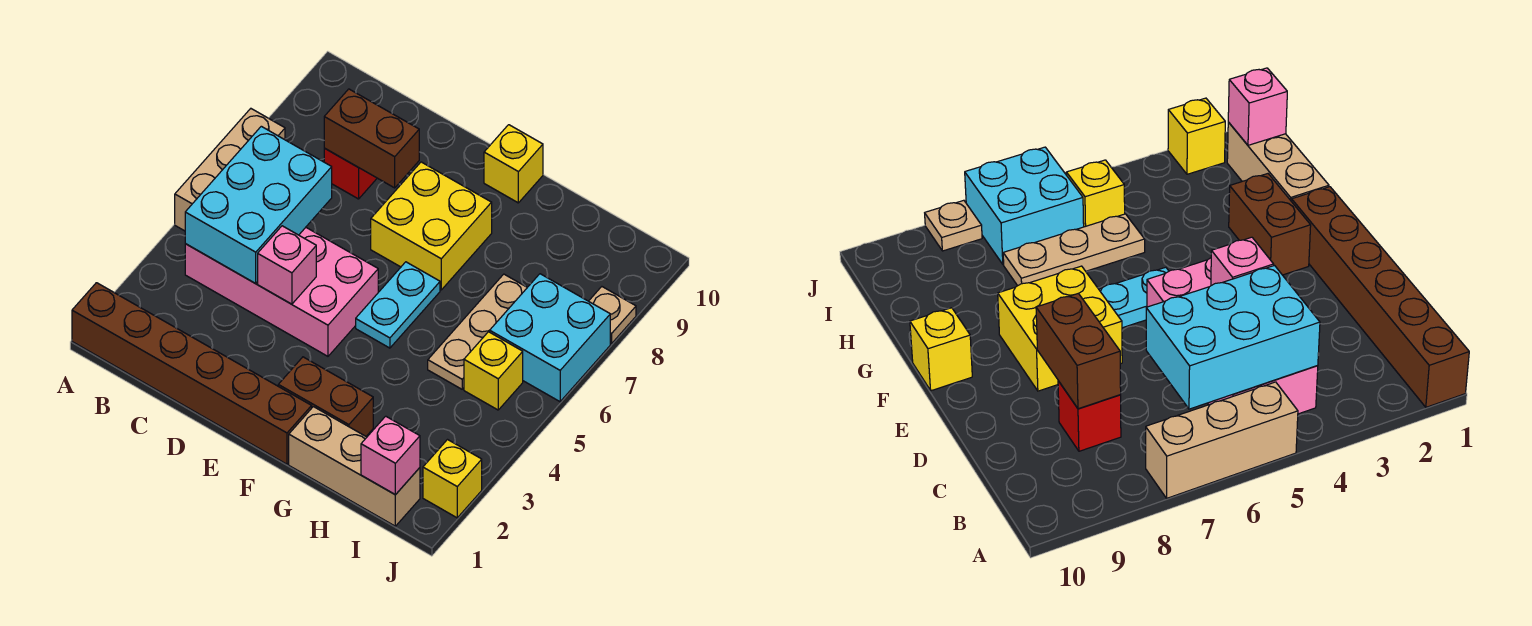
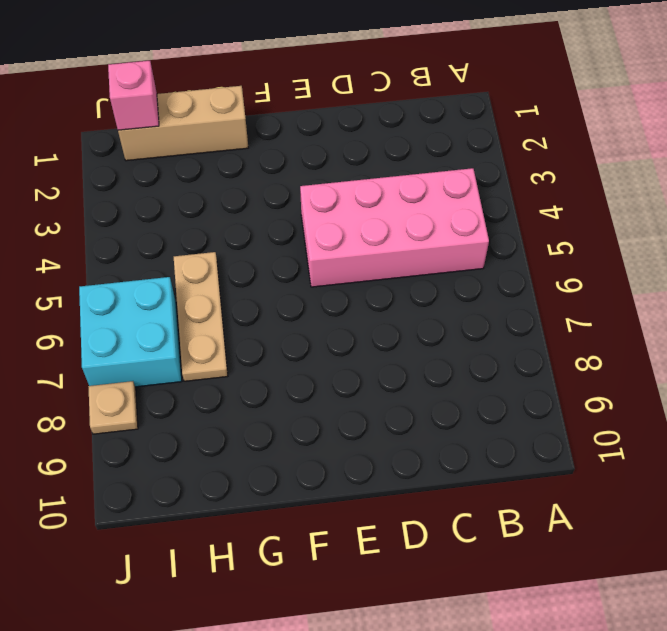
none -> brown brick A1:F1 level 1
none -> tan brick A5:A7 level 1
none -> red brick C8 level 1

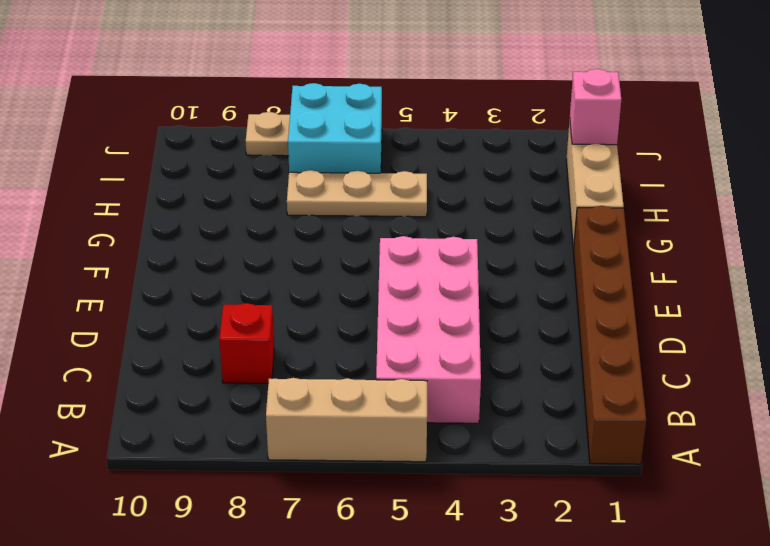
none -> yellow brick E7:F8 level 1
none -> brown brick F2:G2 level 1
none -> cyan plate F5:F6 level 1

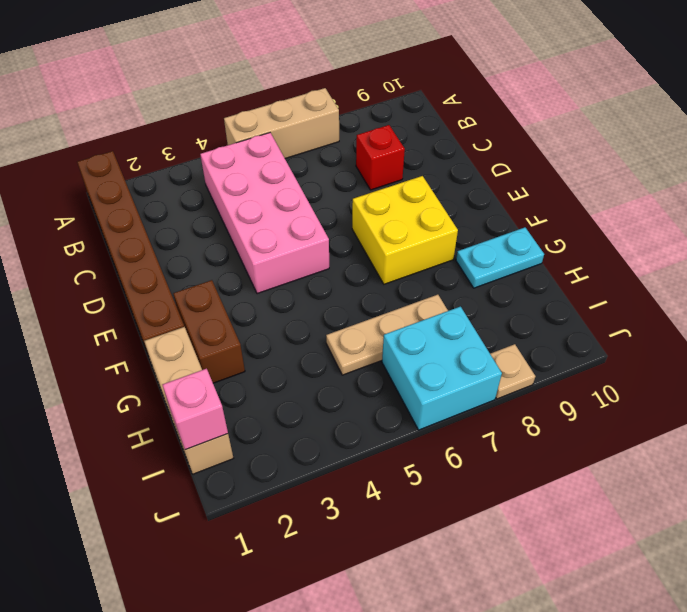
cyan plate G9:G10 level 1 -> cyan plate F5:F6 level 1
none -> yellow brick F10 level 1
none -> yellow brick I5 level 1
none -> yellow brick J2 level 1

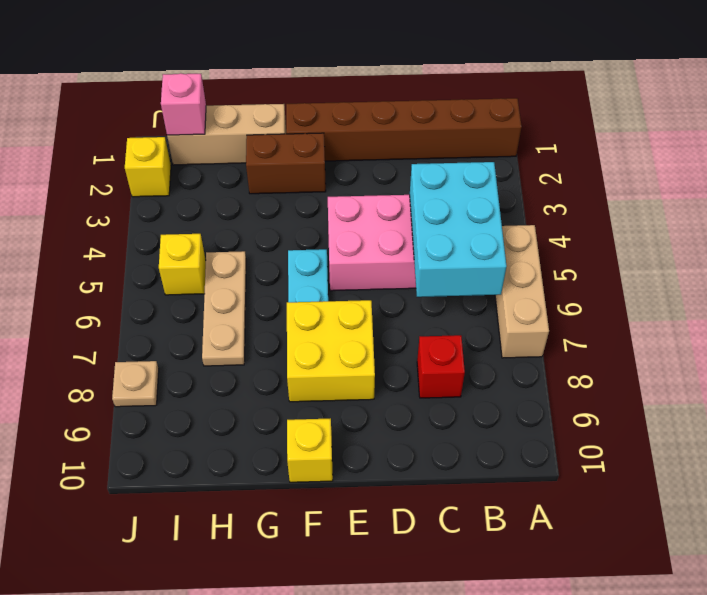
none -> cyan brick I6:J7 level 1
none -> brown brick C8:D8 level 2
none -> pink brick D4 level 2

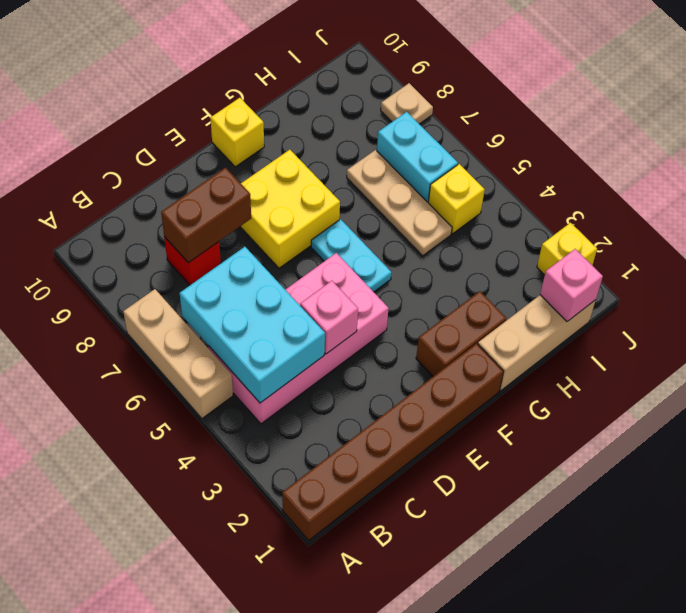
cyan brick I6:I7 level 1 -> cyan brick I6:J7 level 1

